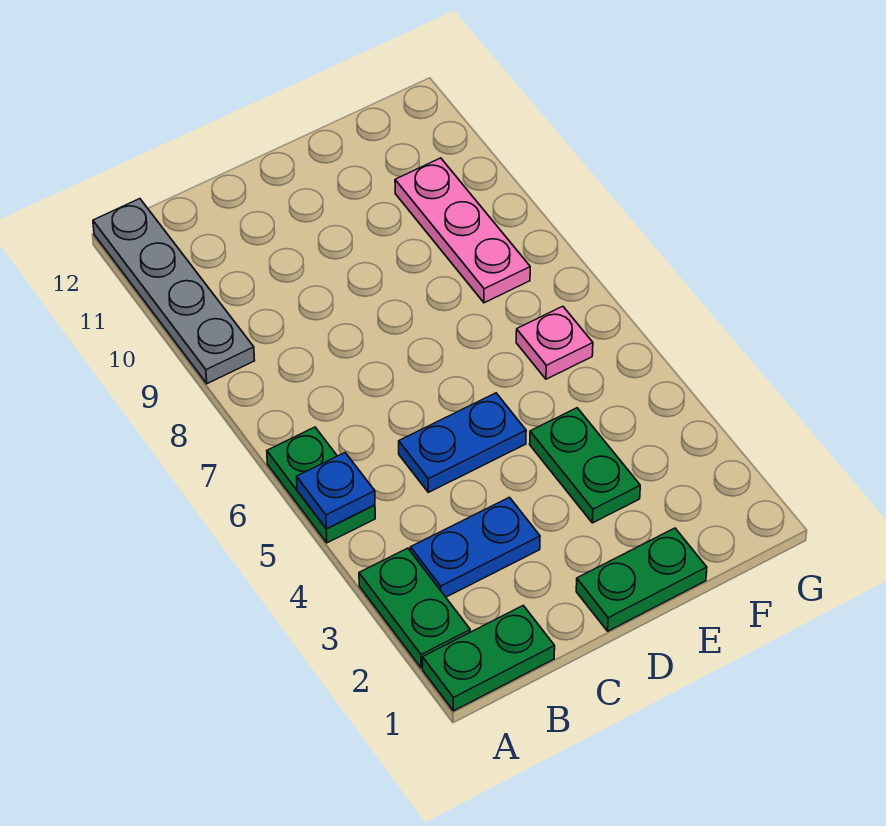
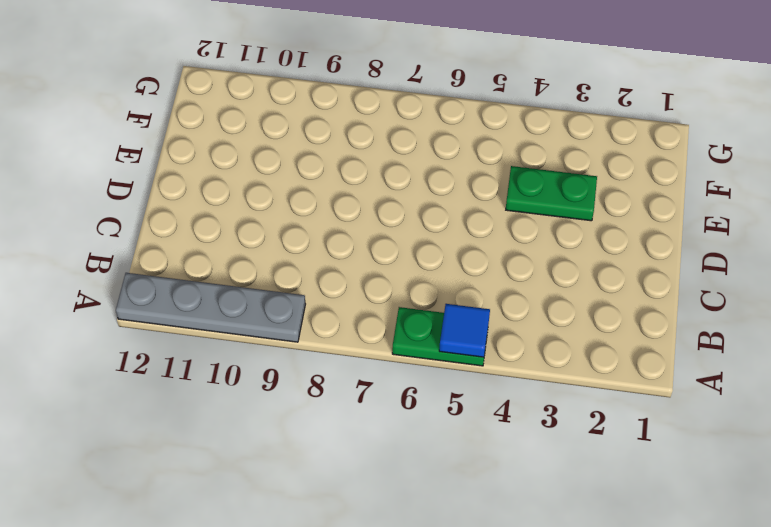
blue tile A5 level 2 -> blue plate A5 level 2
none -> green plate A1:B1 level 1
none -> green plate A2:A3 level 1

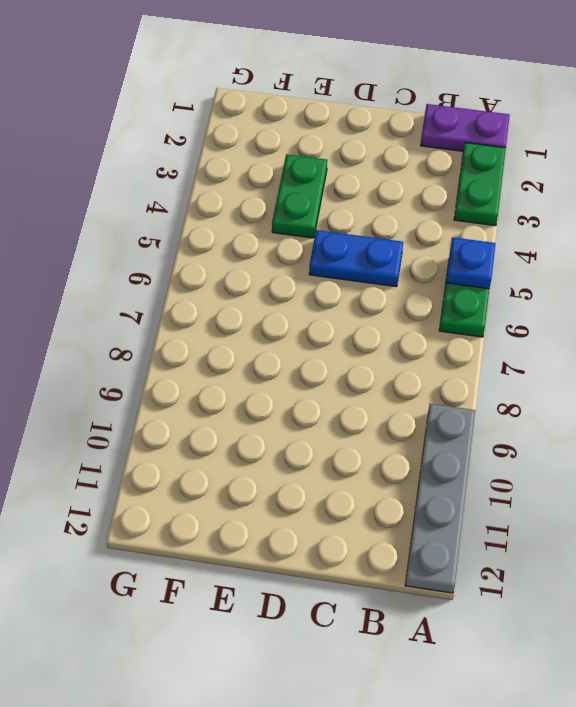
purple plate A1:B1 level 1 -> green plate A1:B1 level 1
none -> blue plate B3:C3 level 1
none -> green plate D1:E1 level 1

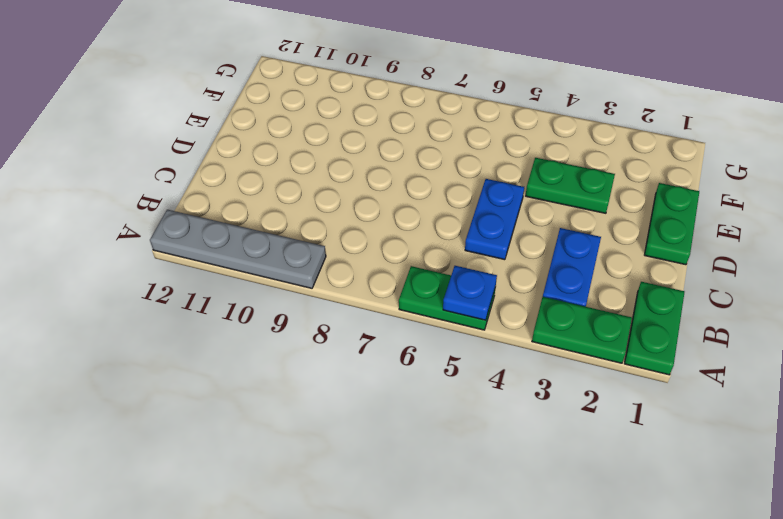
none -> pink plate F6 level 1
none -> pink plate F8:F10 level 1

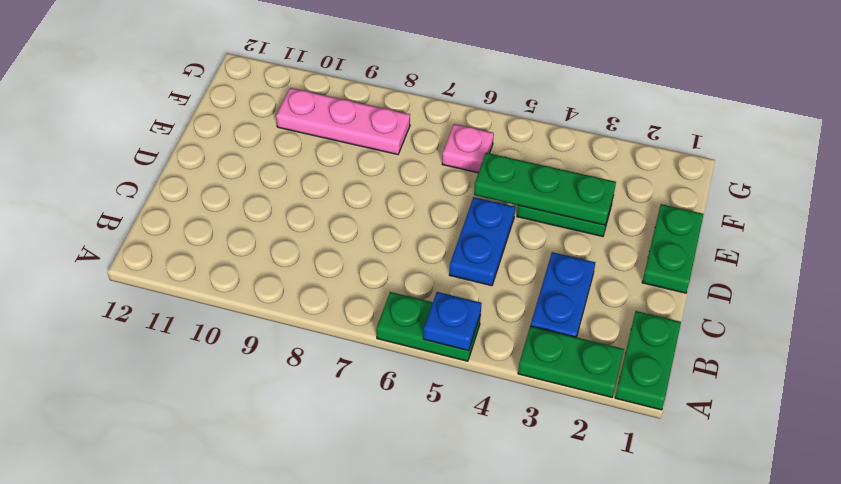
green plate E3:E5 level 2 -> none
none -> grey plate A9:A12 level 1

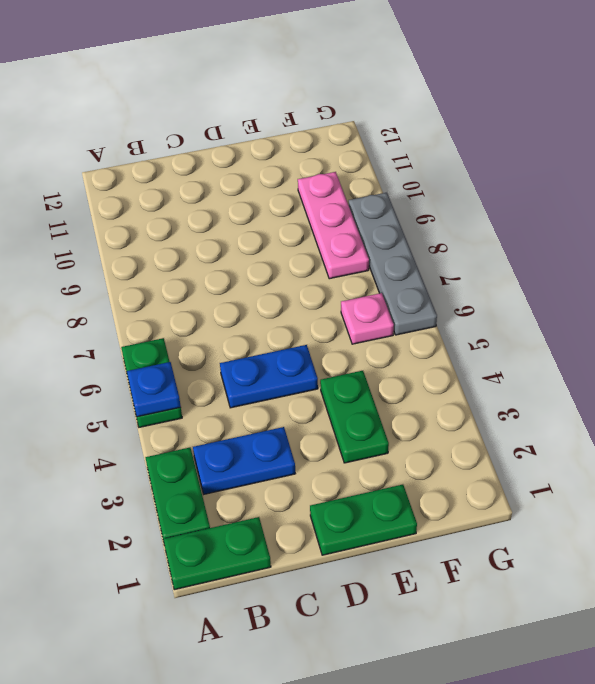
grey plate G6:G9 level 1 -> grey plate A9:A12 level 1

